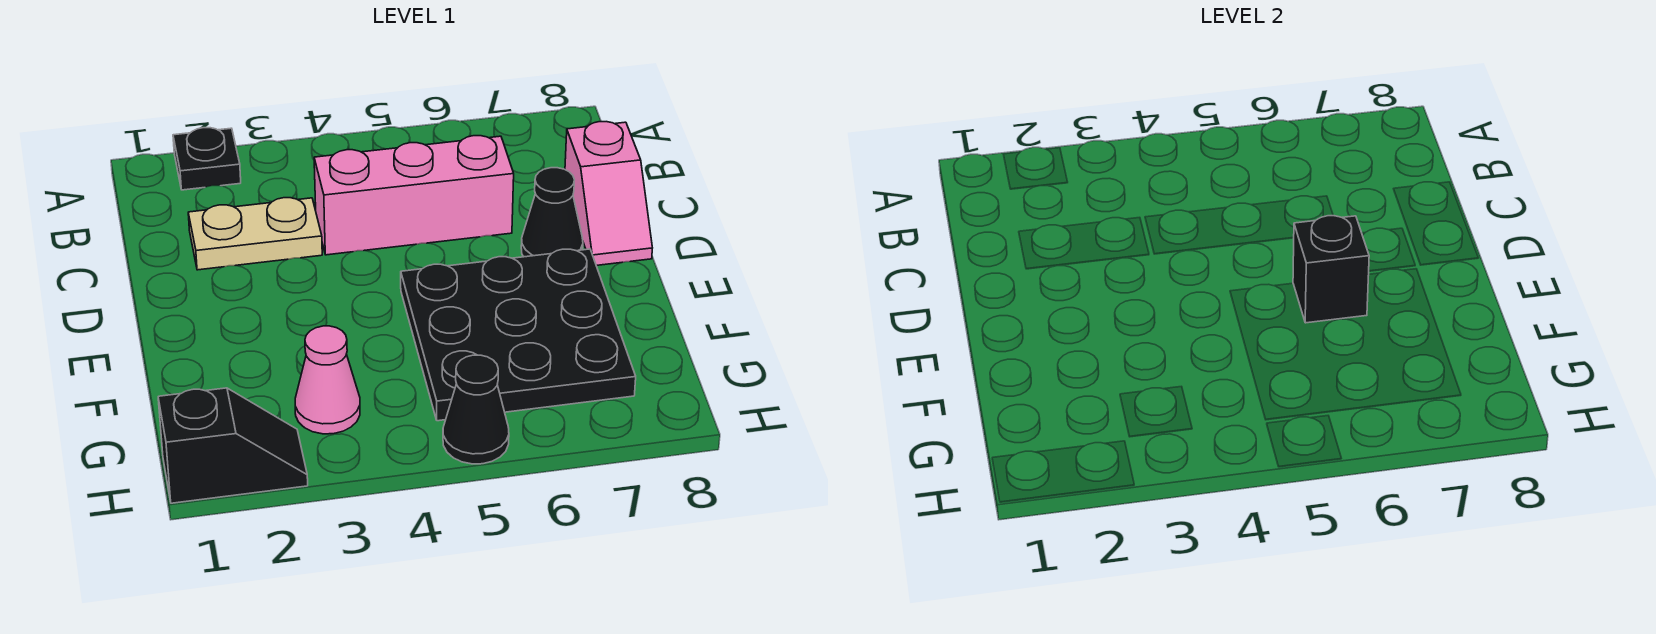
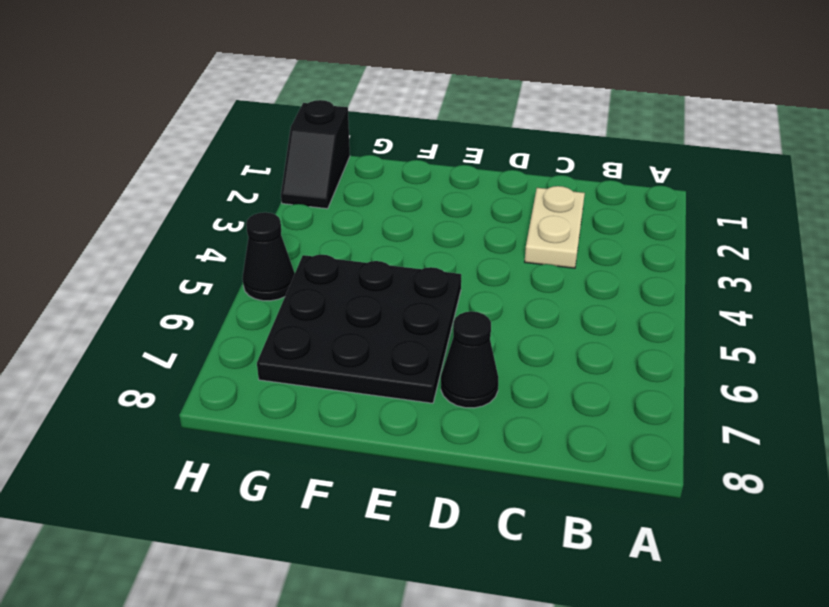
none -> black plate A2 level 1
none -> pink brick C4:C6 level 1

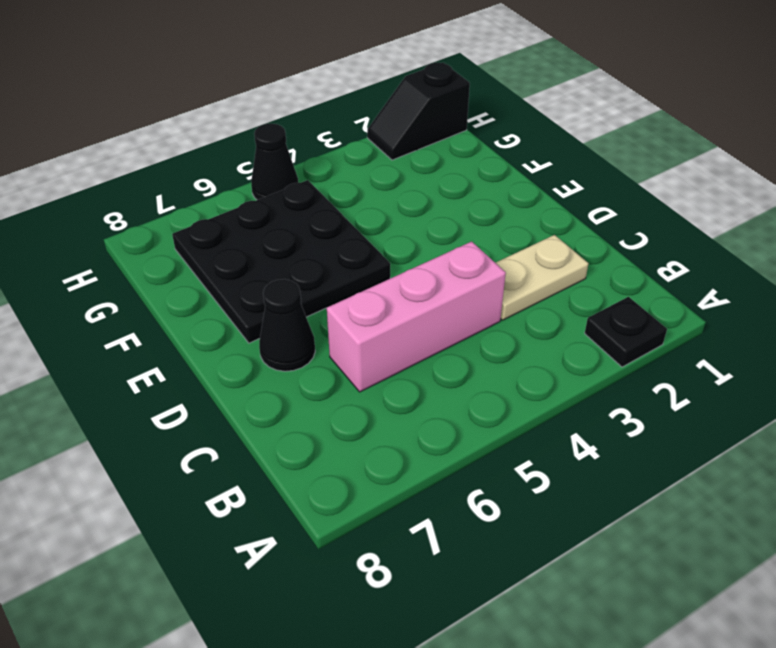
none -> pink slope C8:D8 level 1 top C
none -> pink cone G3 level 1

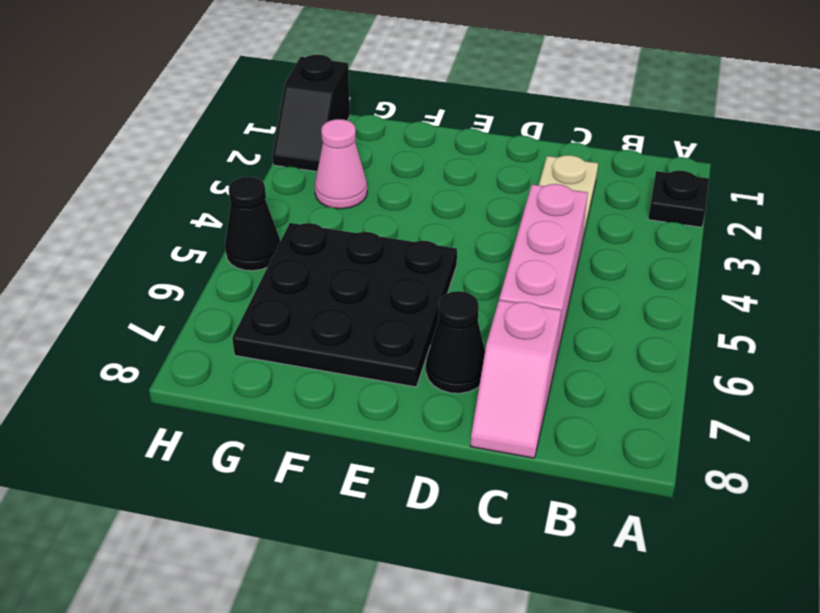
pink slope C7:C8 level 1 top 7 -> pink slope C8:D8 level 1 top C
none -> black brick E6 level 2

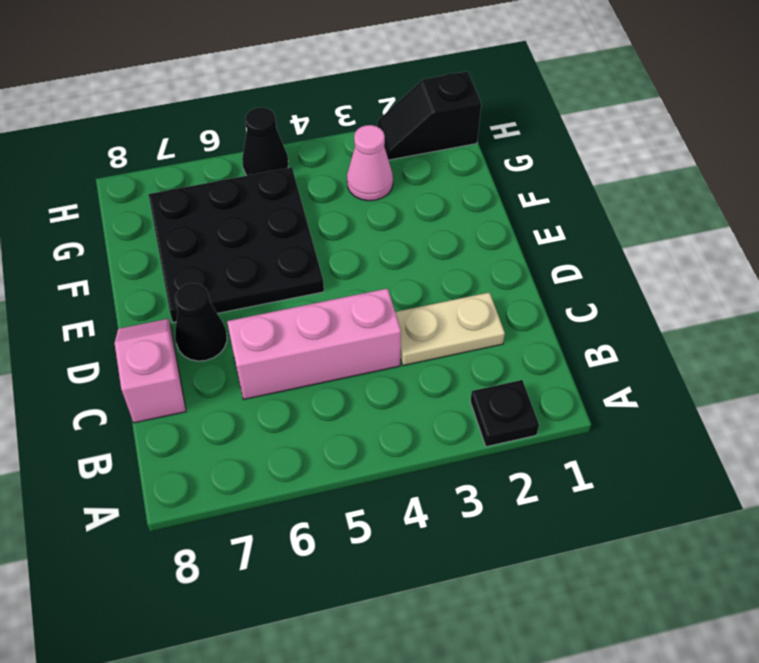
none -> black brick E6 level 2

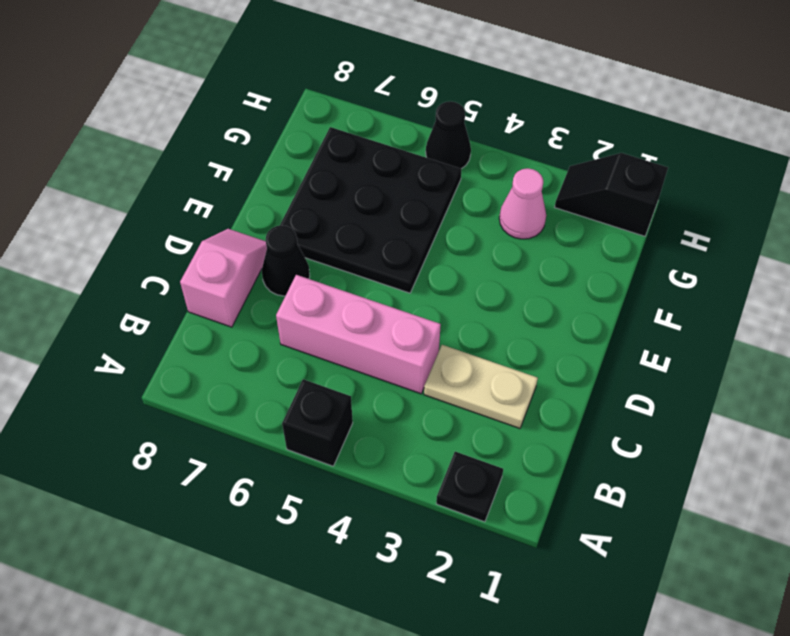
black brick A5 level 1 -> black brick E6 level 2

